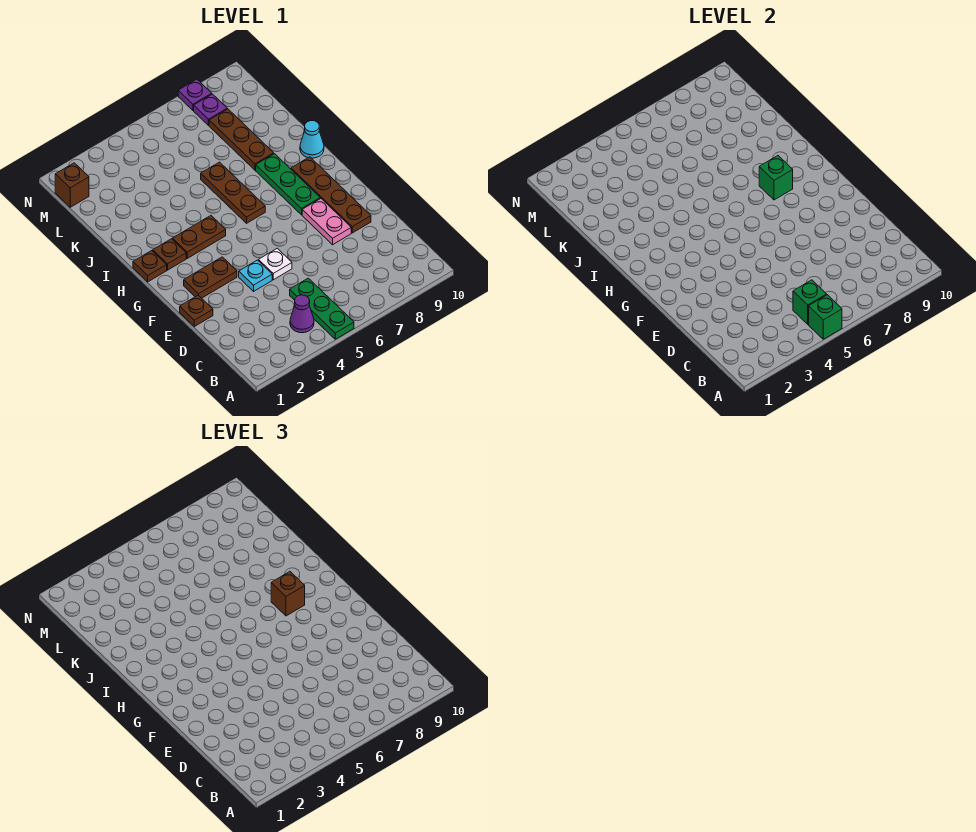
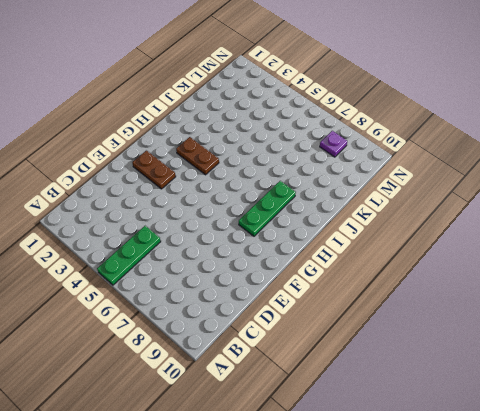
none -> purple cone B4 level 1
none -> brown plate E1 level 1
none -> cyan plate E4 level 1

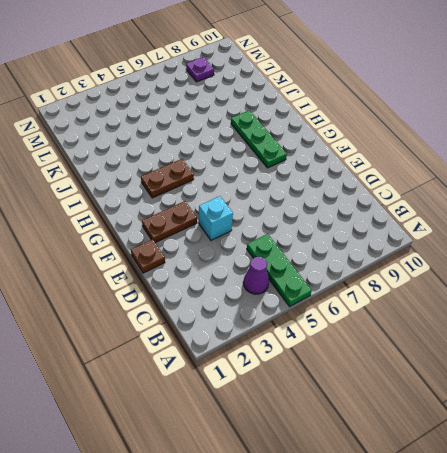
cyan brick E4 level 1 -> cyan plate E4 level 1
none -> white plate E5 level 1
none -> pink plate E8:F8 level 1
none -> brown plate E9:H9 level 1

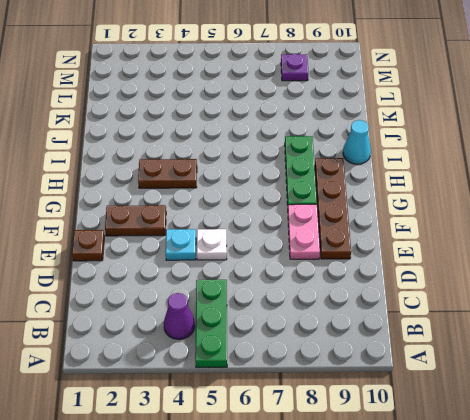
none -> brown plate H1 level 1
none -> brown plate H2 level 1
none -> brown plate H6:J6 level 1

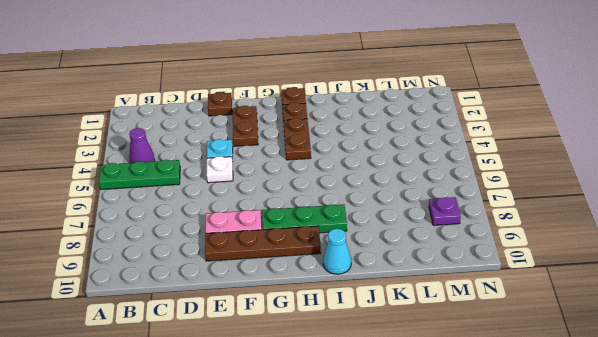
none -> brown plate H6:J6 level 1
none -> brown plate J8:L8 level 1
none -> brown brick M1 level 1

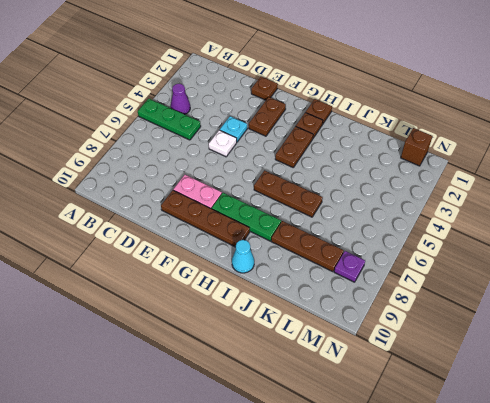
none -> purple plate N8 level 1
none -> green brick A5 level 2
none -> green brick B5 level 2

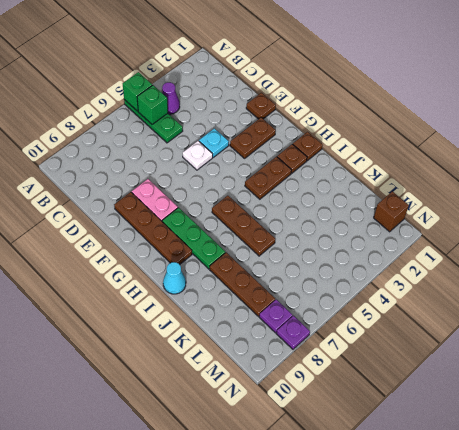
none -> green brick H8 level 2
none -> brown brick H8 level 3

